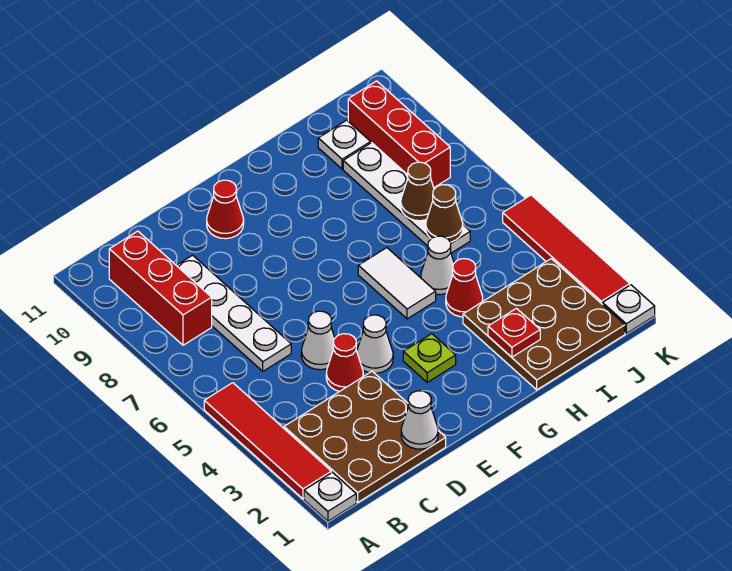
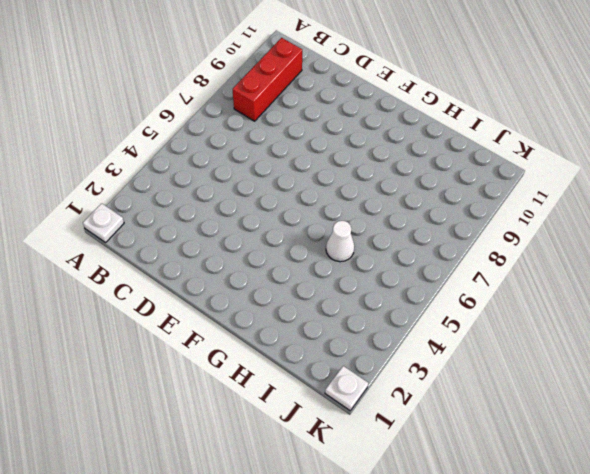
none -> red tile A2:A5 level 1
none -> brown plate B1:D3 level 1
none -> white plate C6:C9 level 1

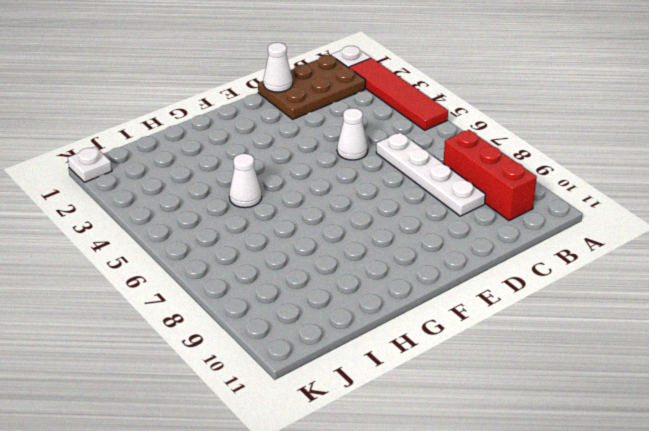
brown plate B1:D2 level 1 -> brown plate B1:D3 level 1
none -> red cone D4 level 1
none -> white cone E4 level 1
none -> red cone E10 level 1

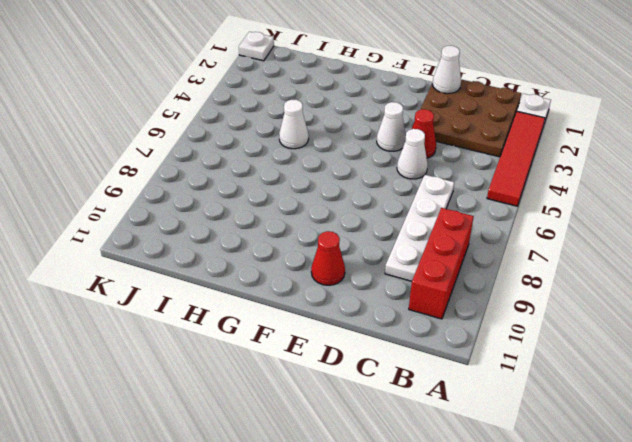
none -> lime plate F3 level 1
none -> white tile G5:G6 level 1
none -> brown plate H1:J3 level 1

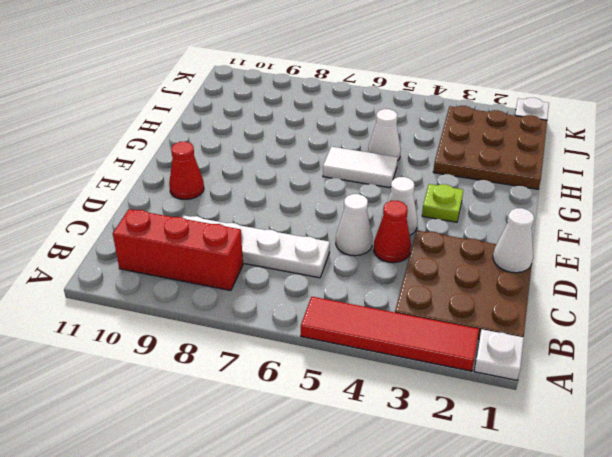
none -> red cone H4 level 1
none -> white plate I6:I9 level 1
none -> white plate I10 level 1

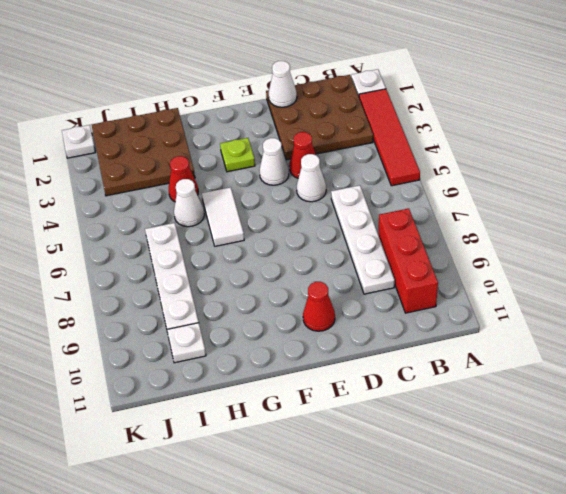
none -> red brick J8:J10 level 1
none -> red tile K2:K5 level 1
none -> red plate H2 level 2

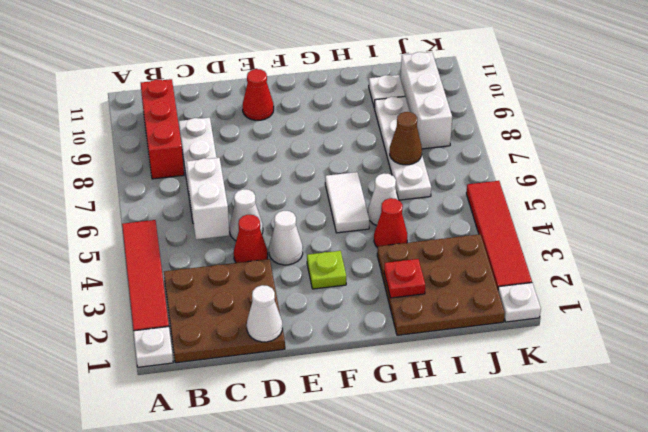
white brick C5:C6 level 2 -> none
white brick J8:J10 level 1 -> red brick J8:J10 level 1
none -> brown cone I6 level 2

